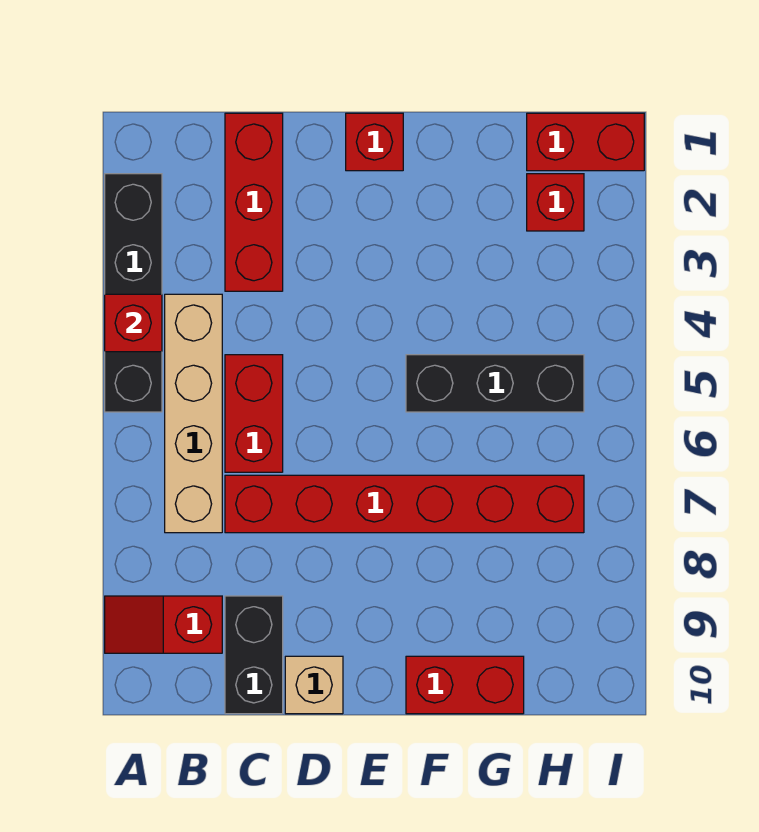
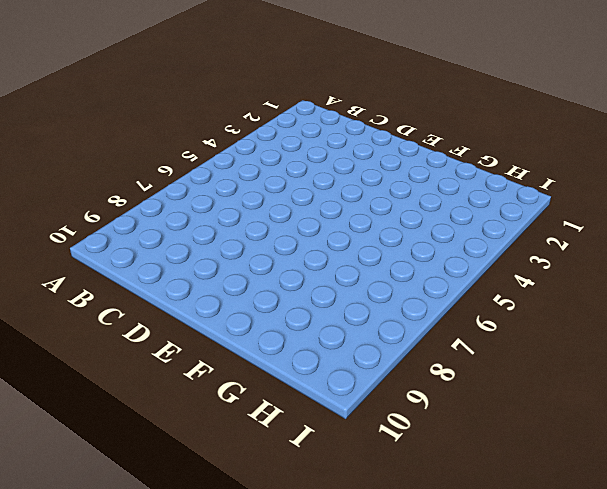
none -> black brick A2:A5 level 1
none -> red slope A9:B9 level 1 top B
none -> tan brick B4:B7 level 1

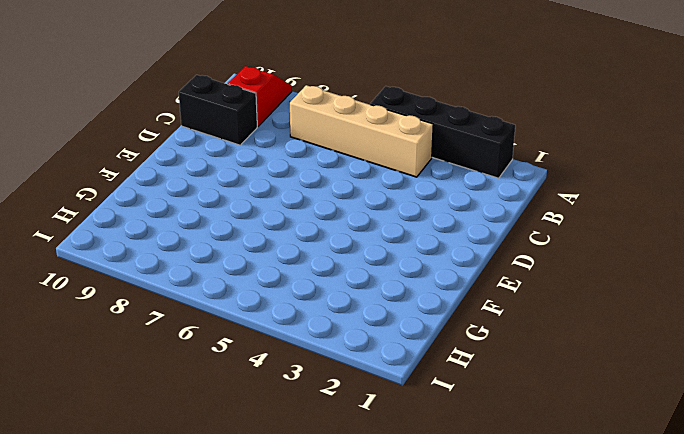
none -> red brick C1:C3 level 1
none -> red brick C5:C6 level 1
none -> red brick C7:H7 level 1

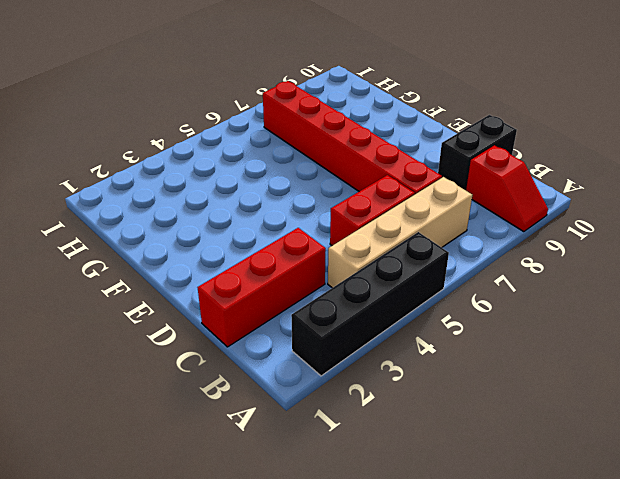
none -> tan brick D10 level 1
none -> red brick E1 level 1
none -> black brick F5:H5 level 1

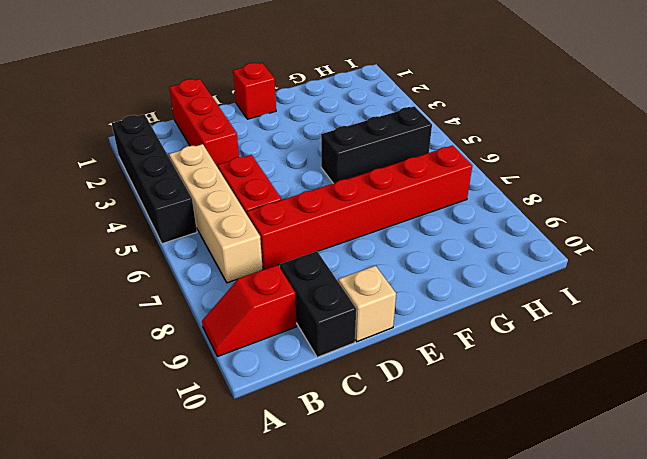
none -> red brick F10:G10 level 1
none -> red brick H1:I1 level 1
none -> red brick H2 level 1

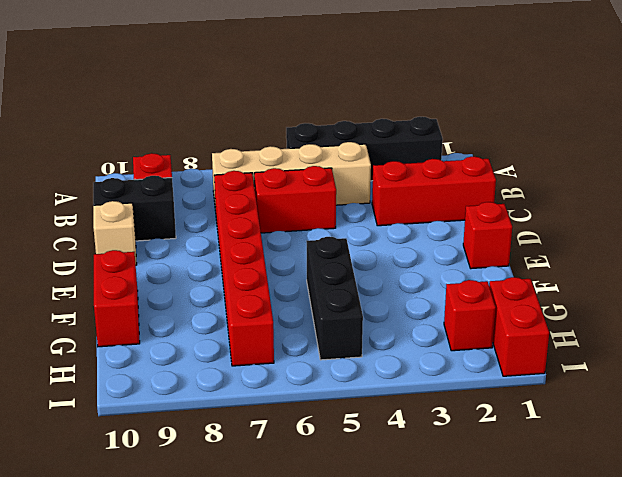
none -> red brick A4 level 2

